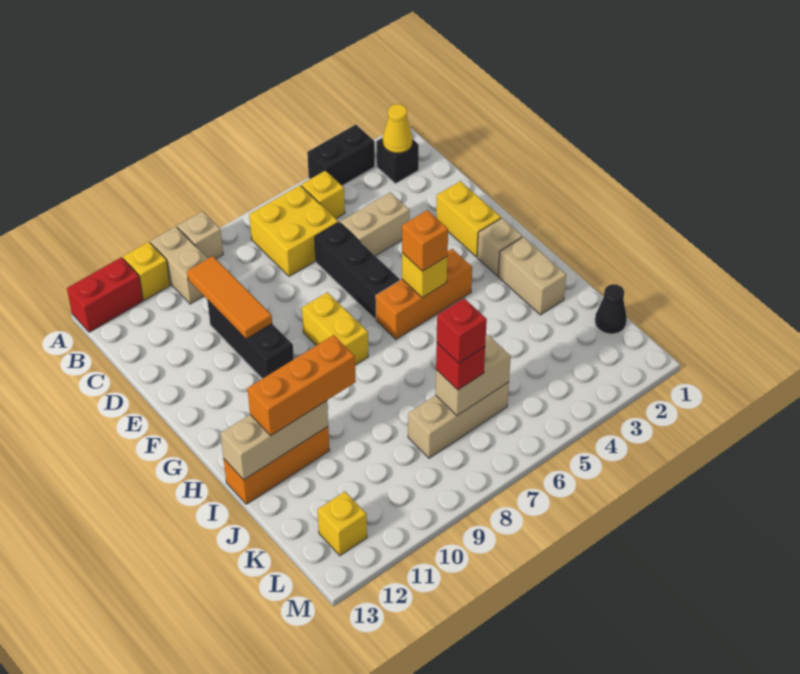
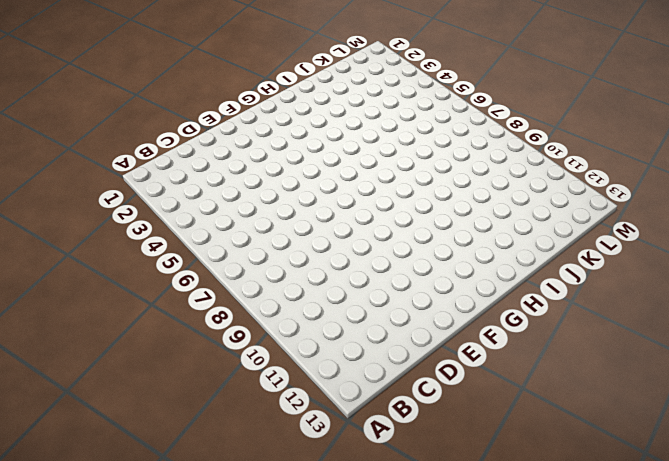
none -> black brick A3:A4 level 1
none -> tan brick A9 level 1
none -> tan brick A10:B10 level 1

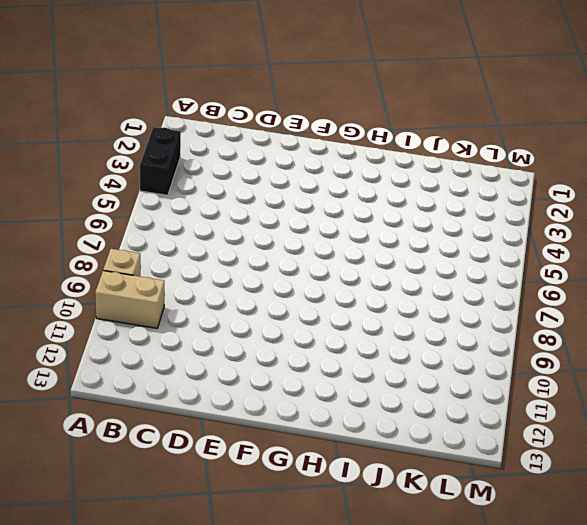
none -> yellow brick A11 level 1
none -> red brick A12:A13 level 1
none -> black brick B2 level 1

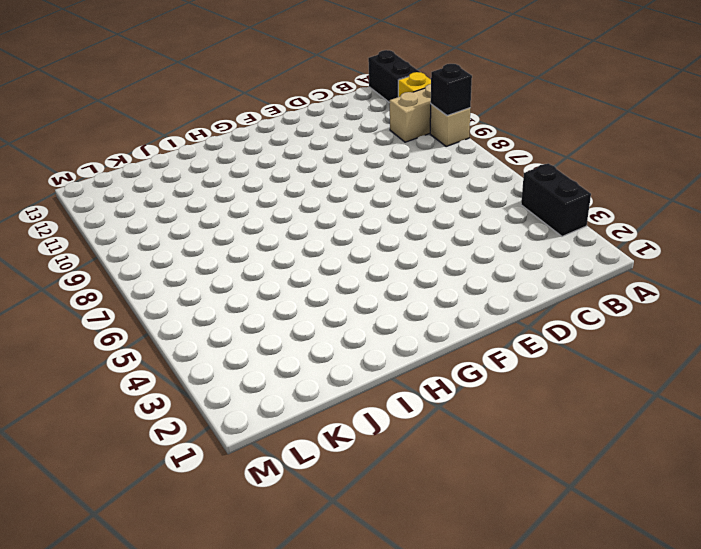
black brick A9 level 2 -> black brick B2 level 1
black brick A12:A13 level 1 -> red brick A12:A13 level 1
none -> yellow brick B5 level 1
none -> yellow brick B6:C7 level 1
none -> tan brick D4:D5 level 1

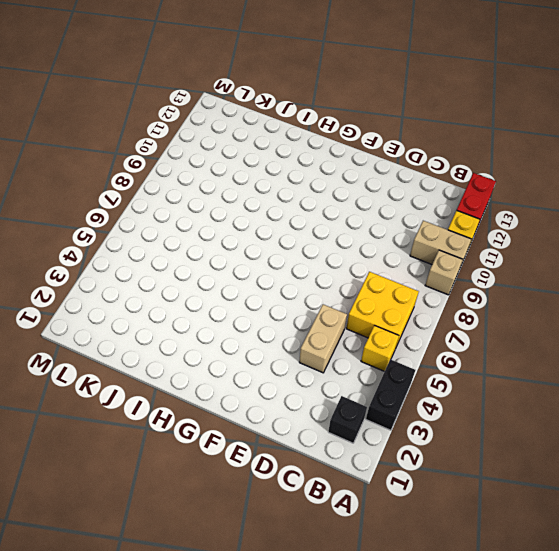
none -> black brick D6:F6 level 1
none -> black brick D10:F10 level 1
none -> yellow brick E2:F2 level 1

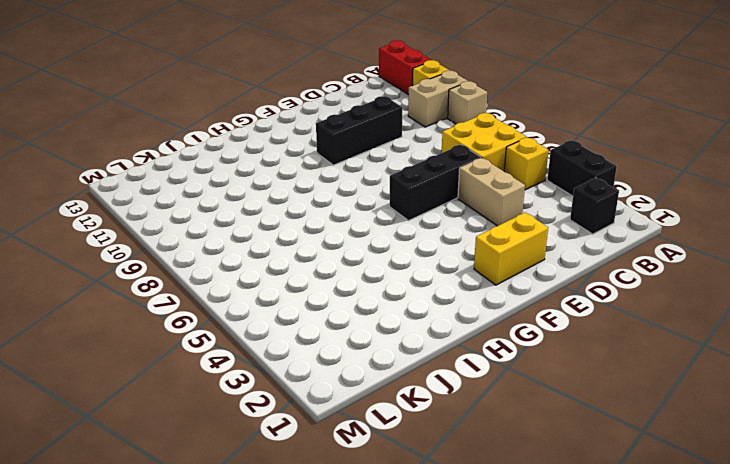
none -> yellow brick F8:G8 level 1
none -> tan brick G2 level 1
none -> orange brick G4:G6 level 1

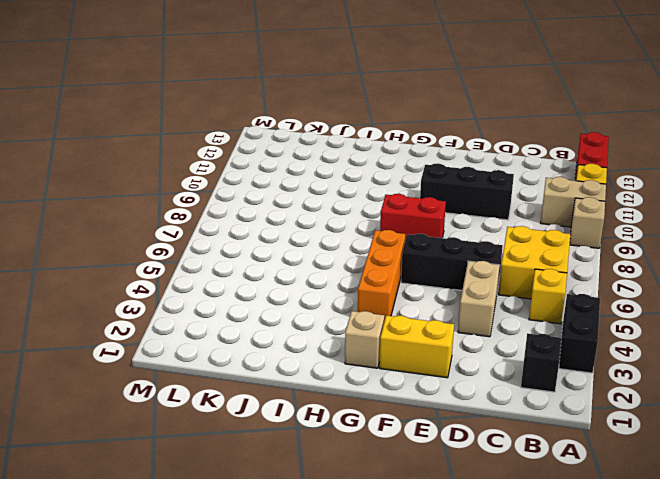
red brick F8:G8 level 1 -> yellow brick F8:G8 level 1
none -> tan brick H2:I2 level 1
none -> orange brick I11:I13 level 1
none -> black cone K1 level 1

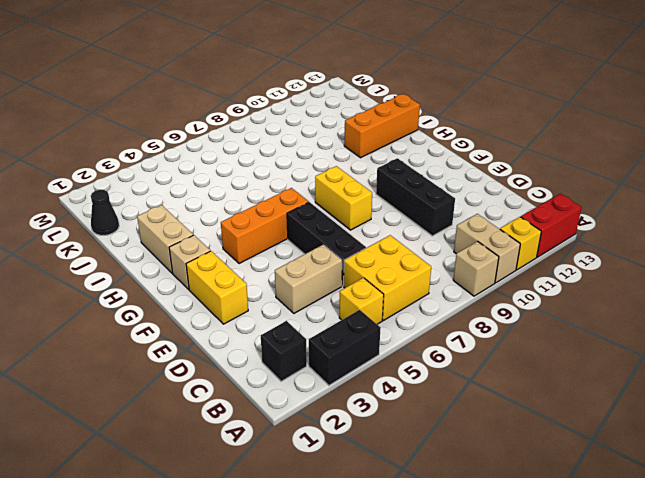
none -> tan brick K6:K8 level 1
none -> yellow brick L12 level 1
none -> yellow cone B2 level 2

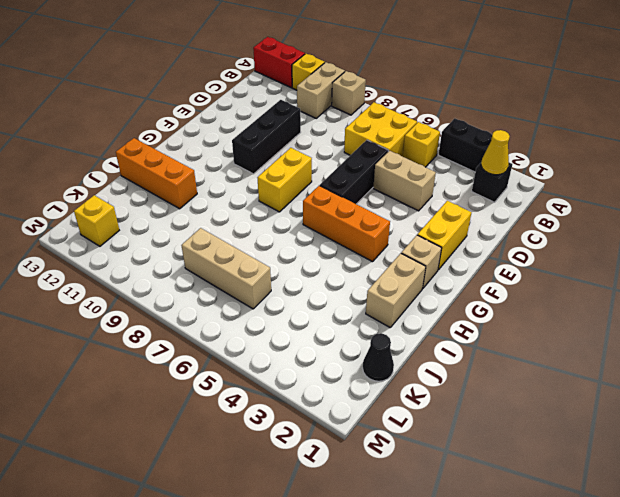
none -> orange tile C10:E10 level 2
none -> yellow brick G5 level 2
none -> tan brick I11:I13 level 2

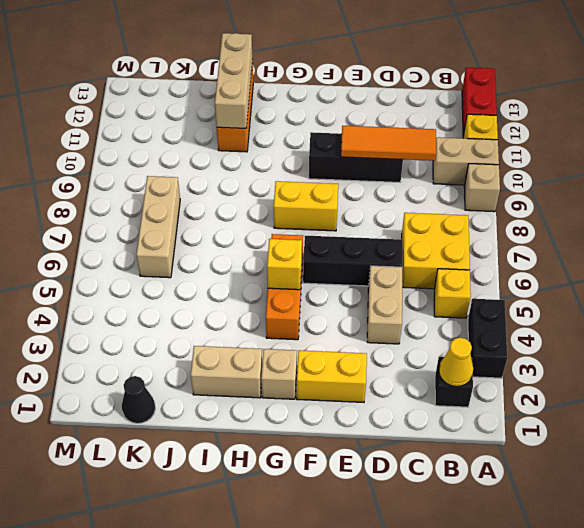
none -> yellow brick L12 level 1
none -> tan brick K6:K7 level 2
none -> orange brick G5 level 3

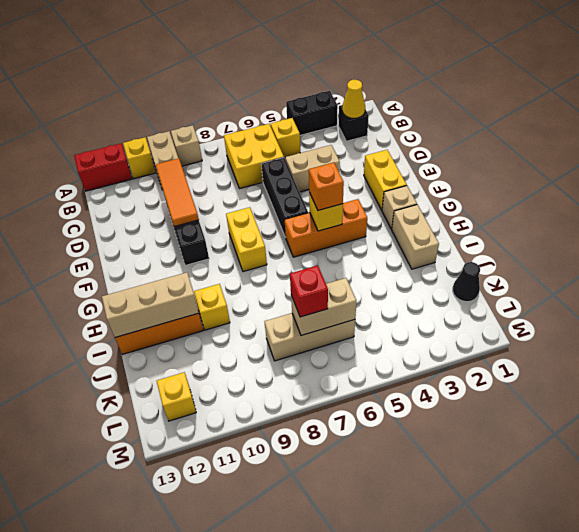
yellow brick I10 level 1 -> none
none -> orange brick I10:I12 level 3
none -> red brick K7 level 4

